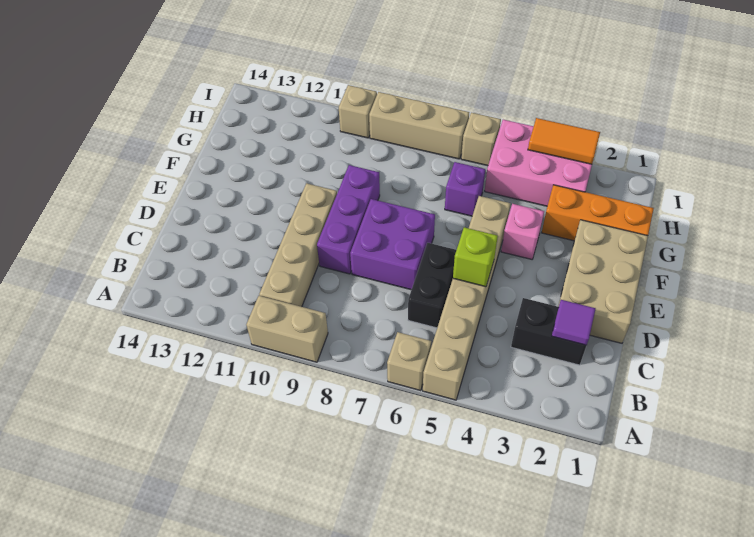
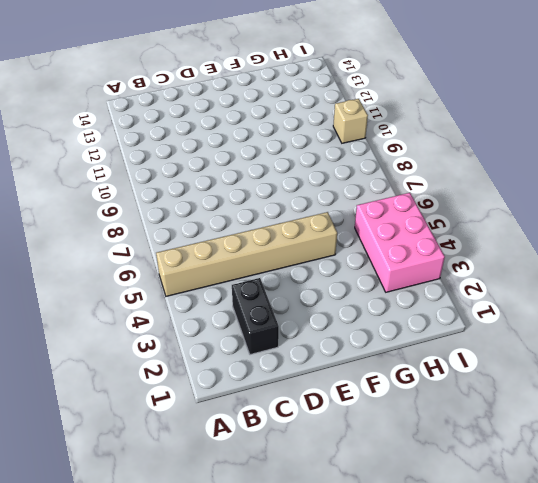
none -> tan brick A6 level 1
none -> tan brick A9:A10 level 1
none -> tan brick B10:E10 level 1

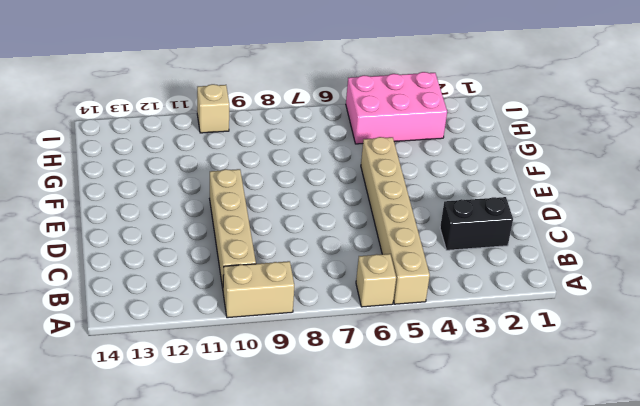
none -> black brick C6:D6 level 1
none -> tan brick D1:F2 level 1
none -> purple brick D7:E8 level 1

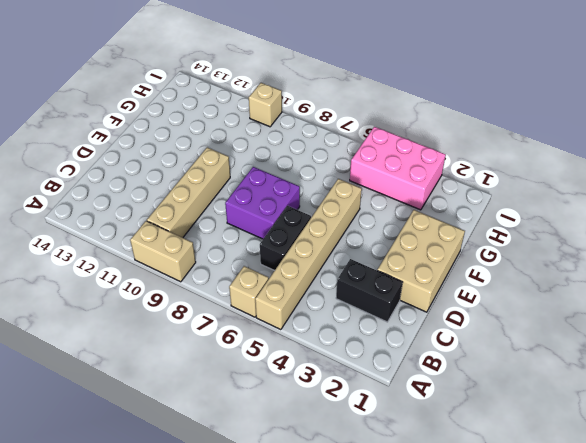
none -> purple brick D9:F9 level 1
none -> pink brick F4 level 1
none -> orange brick G1:G3 level 1

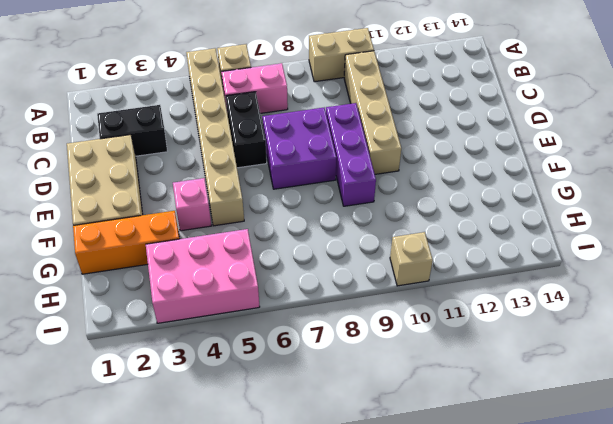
pink brick B6:B7 level 1 -> none
none -> purple brick G6 level 1
none -> tan brick I6 level 1
none -> tan brick I7:I9 level 1

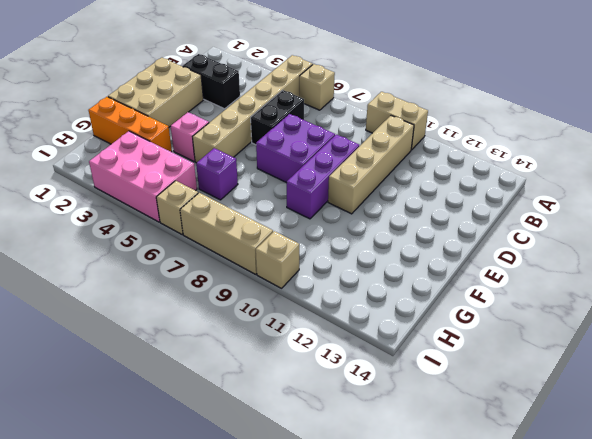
none -> purple tile C2 level 2
none -> lime brick D5 level 2
none -> orange tile I3:I4 level 2

